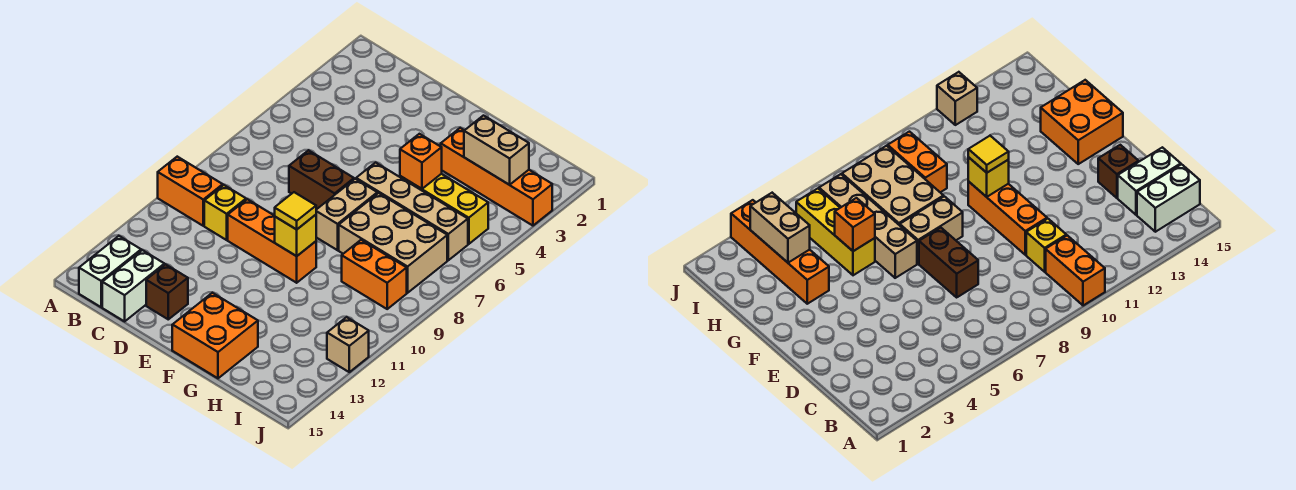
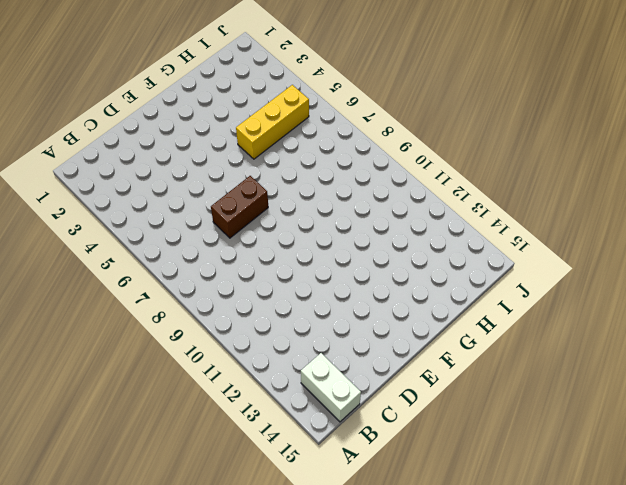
none -> orange brick A10:B10 level 1
none -> yellow brick C10 level 1
none -> white brick C14:C15 level 1

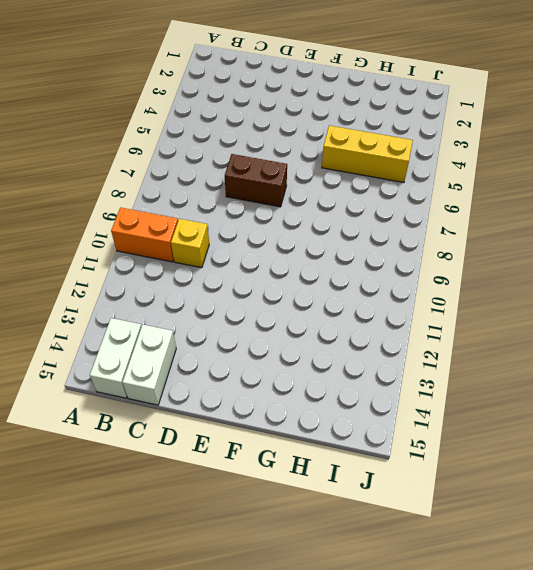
none -> orange brick D10:F10 level 1
none -> brown brick D14 level 1
none -> tan brick F6:I6 level 1

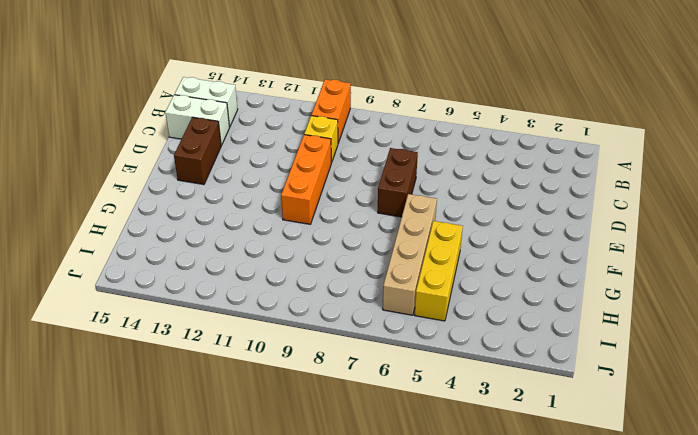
brown brick D14:E14 level 1 -> brown brick D14 level 1
none -> tan brick F7:F8 level 1
none -> orange brick F14:G15 level 1
none -> orange brick G3:J3 level 1

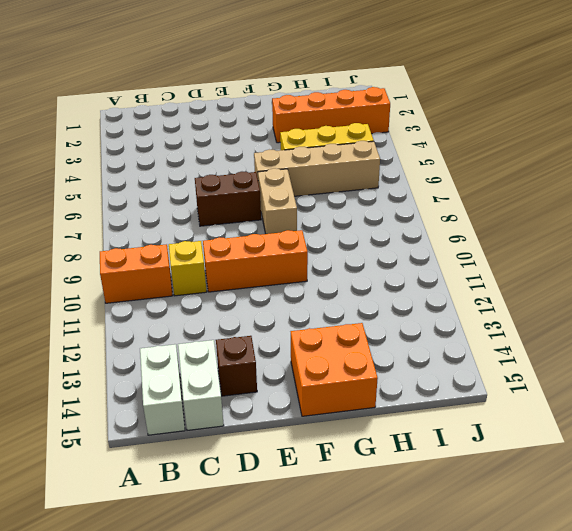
none -> tan brick G7:I8 level 1
none -> orange brick H9:I9 level 1
none -> tan brick J12 level 1

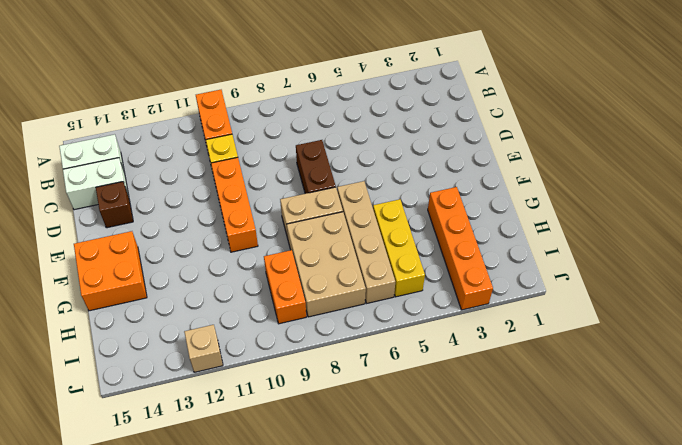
none -> yellow brick F10 level 2
none -> orange brick G5 level 2
none -> tan brick H3:I3 level 2

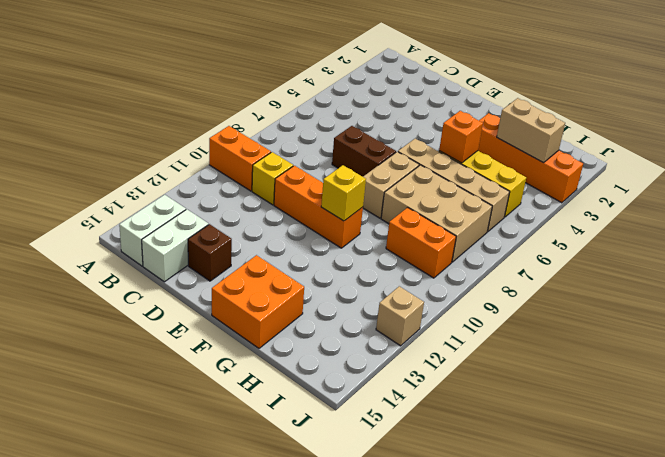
none -> yellow tile F10 level 3

